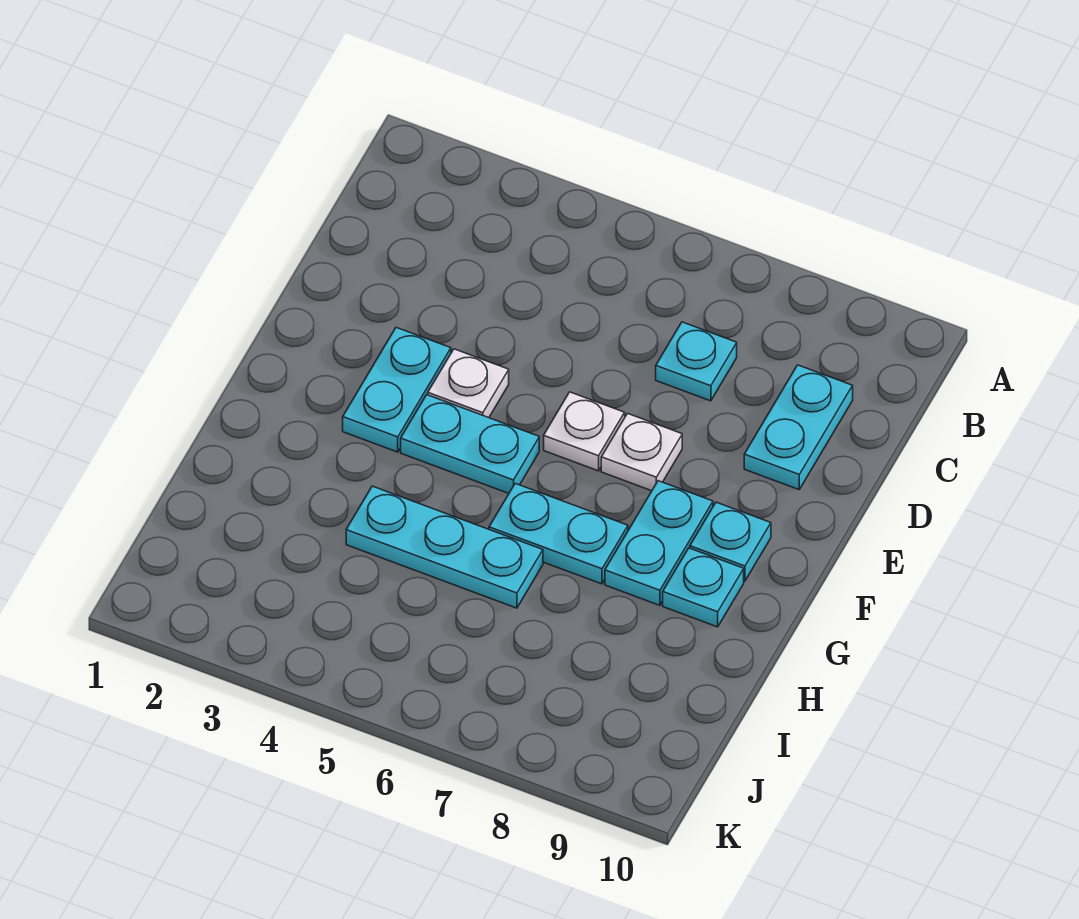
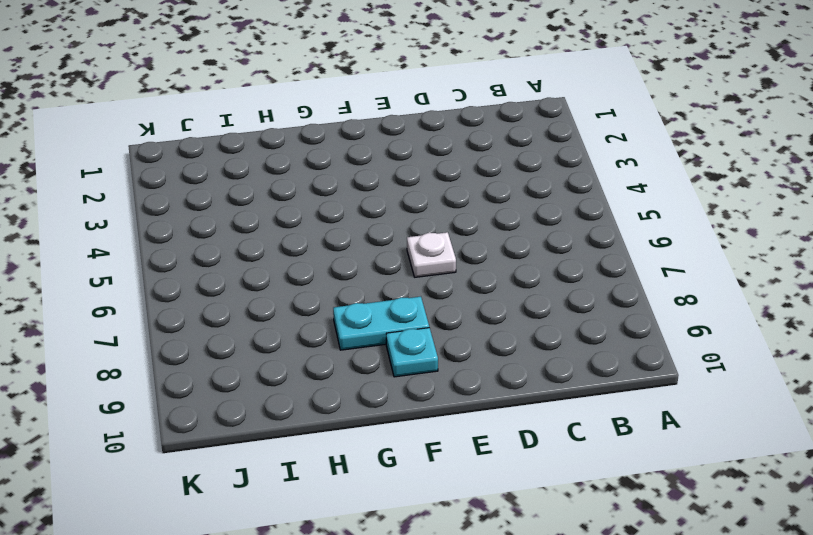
none -> cyan plate C7 level 1
none -> cyan plate C9:D9 level 1
none -> cyan plate E3:F3 level 1

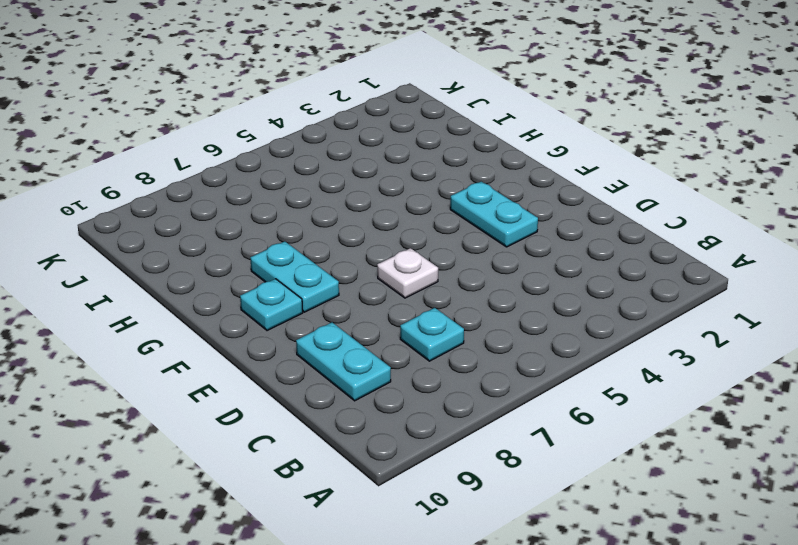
none -> white plate E4 level 1
none -> white plate E7 level 1
none -> cyan plate F4:F5 level 1

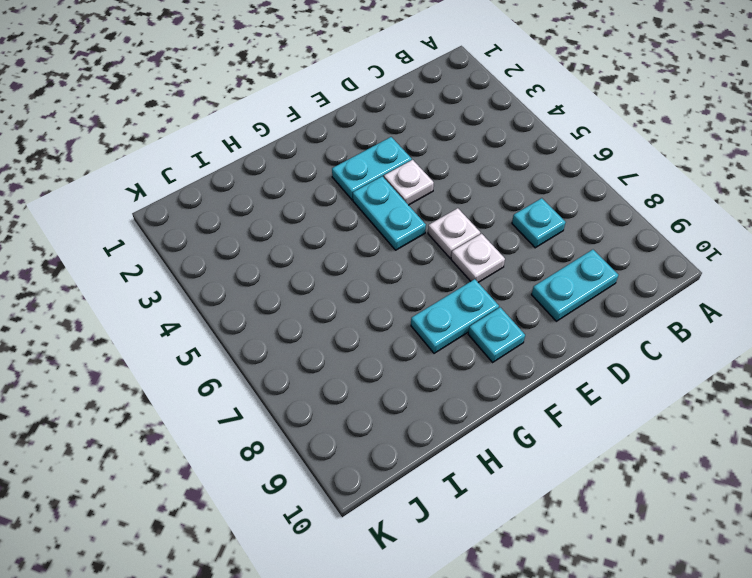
none -> cyan plate G6:G7 level 1
none -> cyan plate G9 level 1
none -> cyan plate H4:H6 level 1

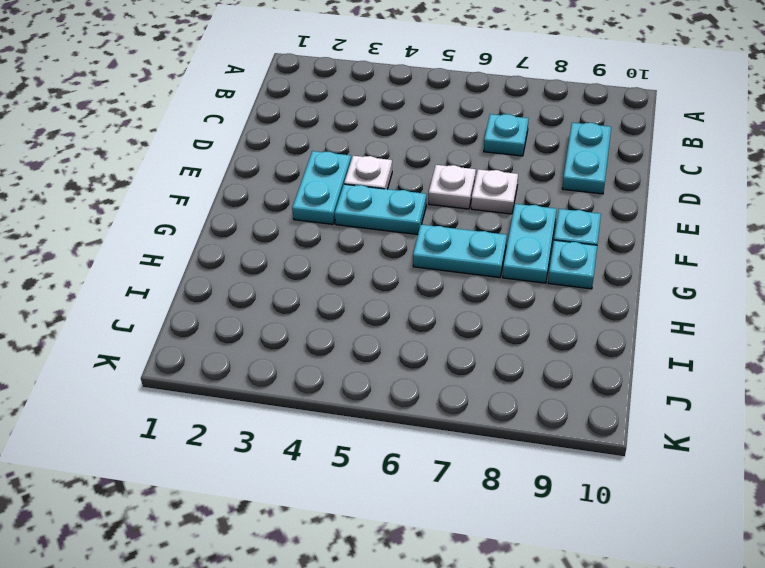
none -> cyan plate H4:H6 level 1

